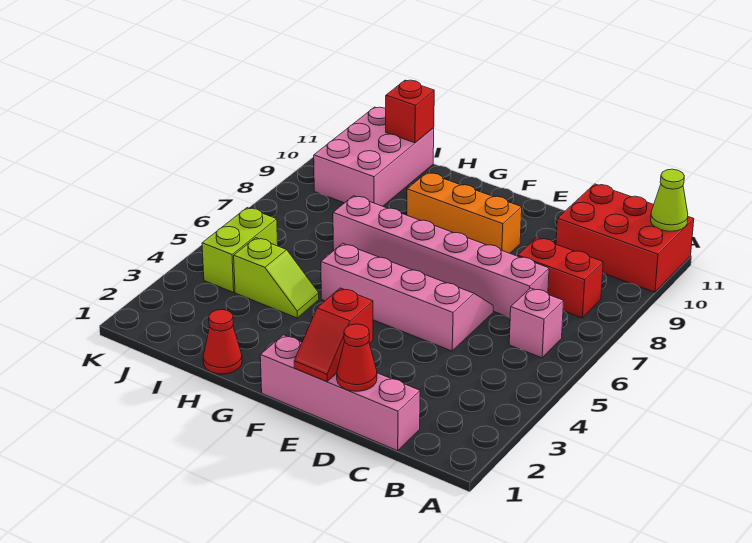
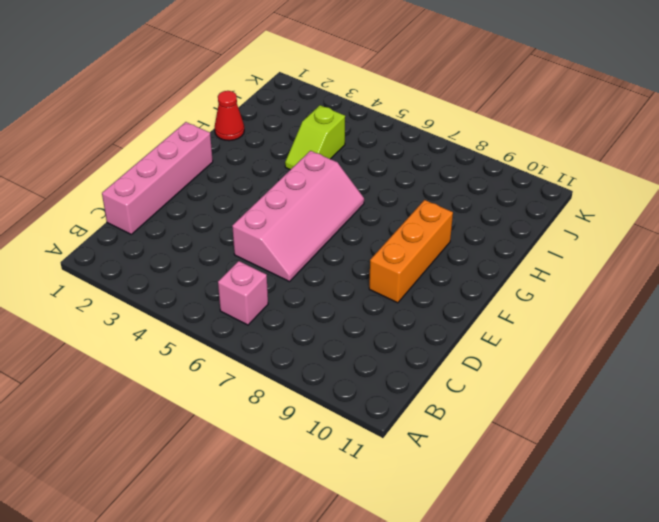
none -> red brick A10:C11 level 1
none -> red brick B8:C8 level 1
none -> pink brick C7:H7 level 1

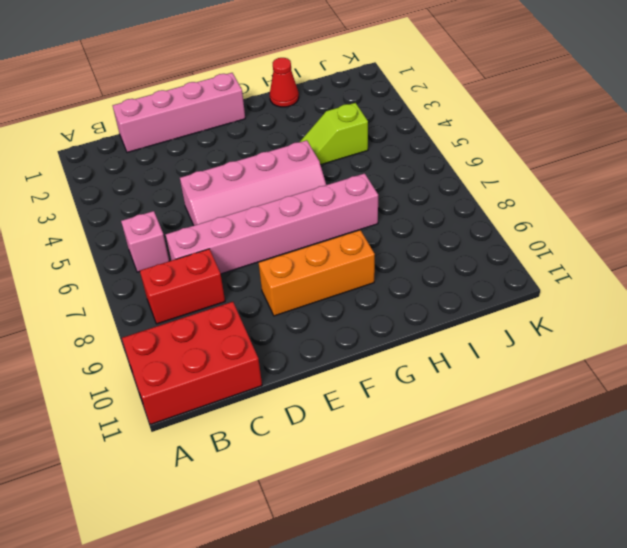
none -> pink brick I9:J11 level 1
none -> lime brick J4:J5 level 1
none -> lime cone A11 level 2

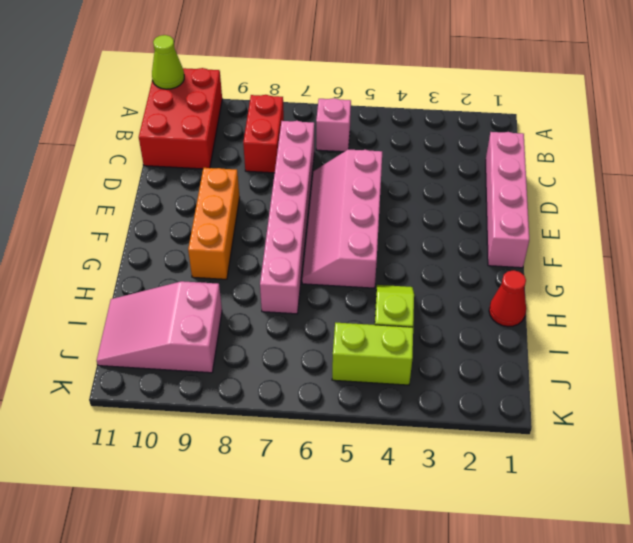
pink slope I9:J11 level 1 top 9 -> pink brick I9:J11 level 1
none -> red cone D1 level 2
none -> red slope E1:E2 level 2 top 2
none -> red brick I11 level 2

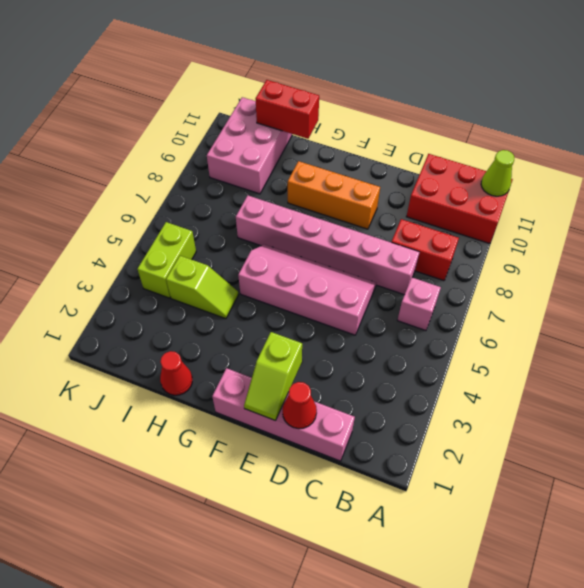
lime slope E1:E2 level 2 top 2 -> red slope E1:E2 level 2 top 2
red brick H11:I11 level 2 -> red brick I11 level 2

